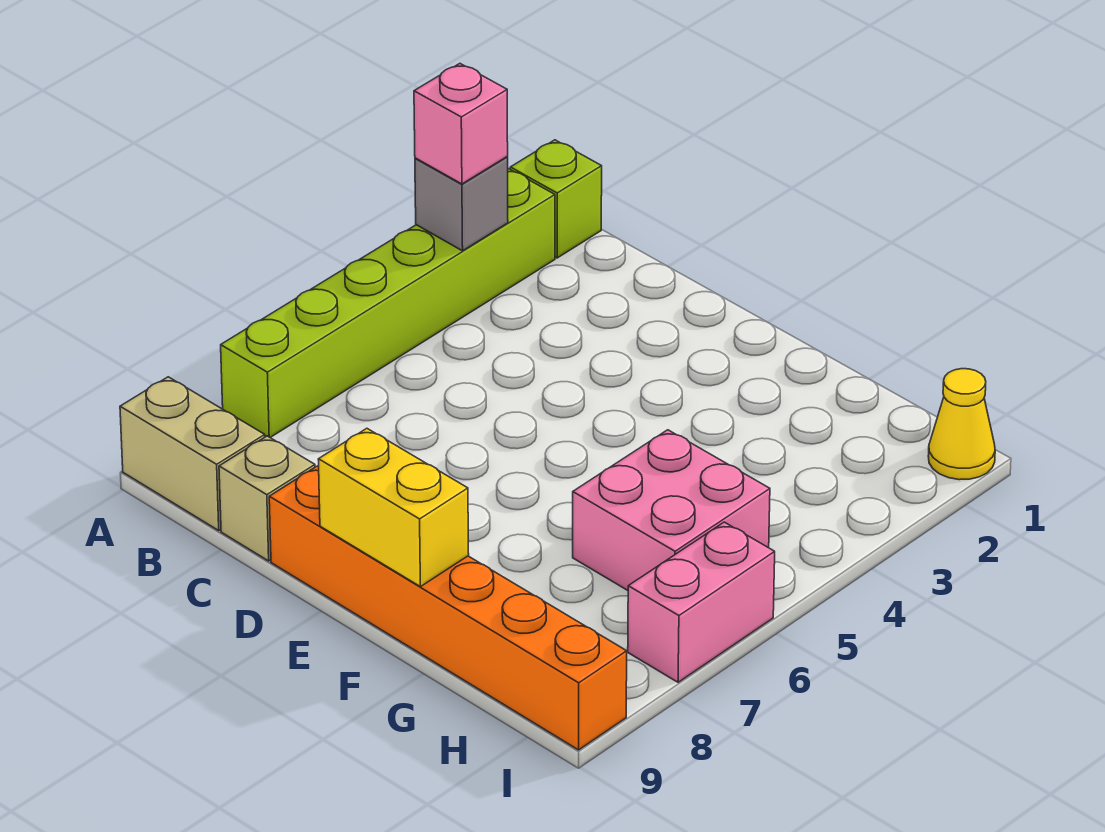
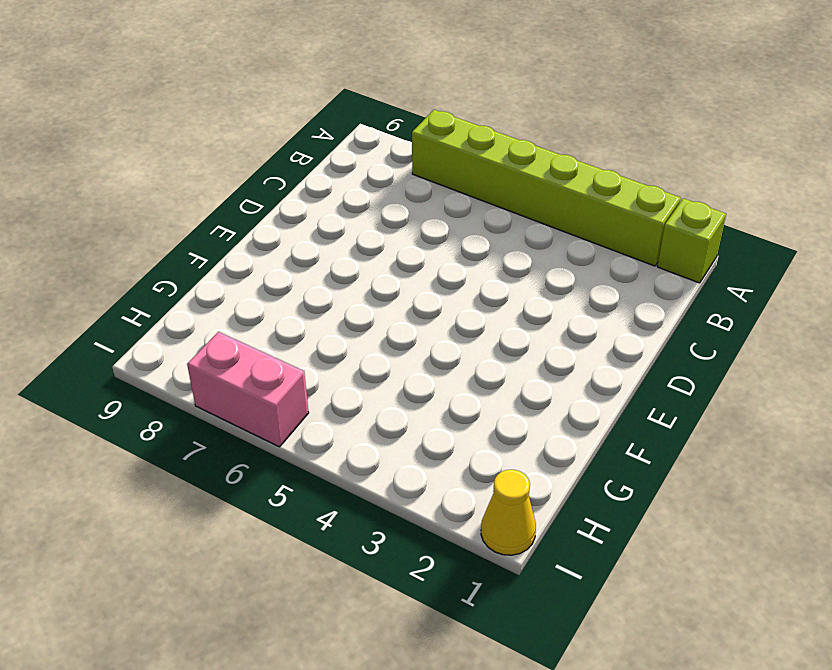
none -> tan brick A9:B9 level 1
none -> tan brick C9 level 1

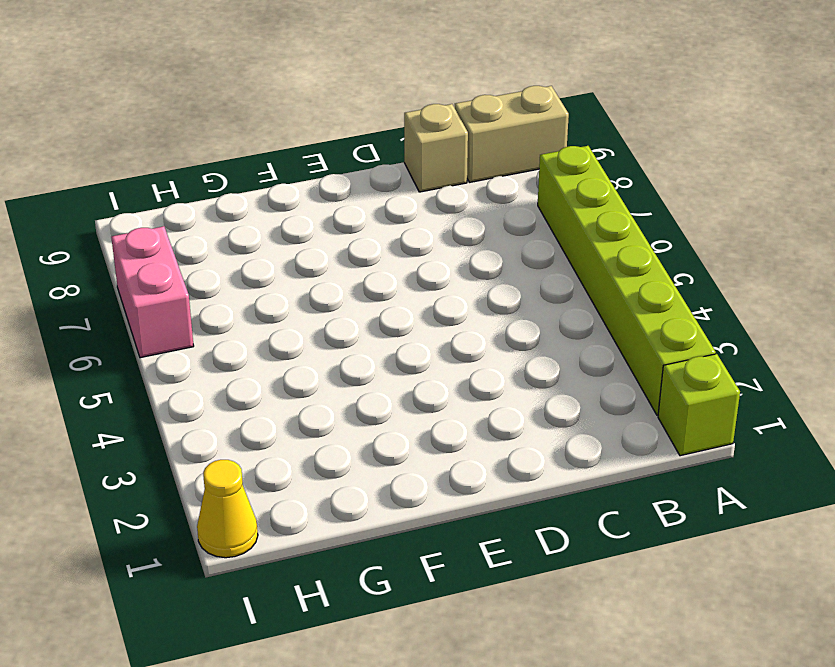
none -> orange brick D9:I9 level 1
none -> pink brick G5:H6 level 1

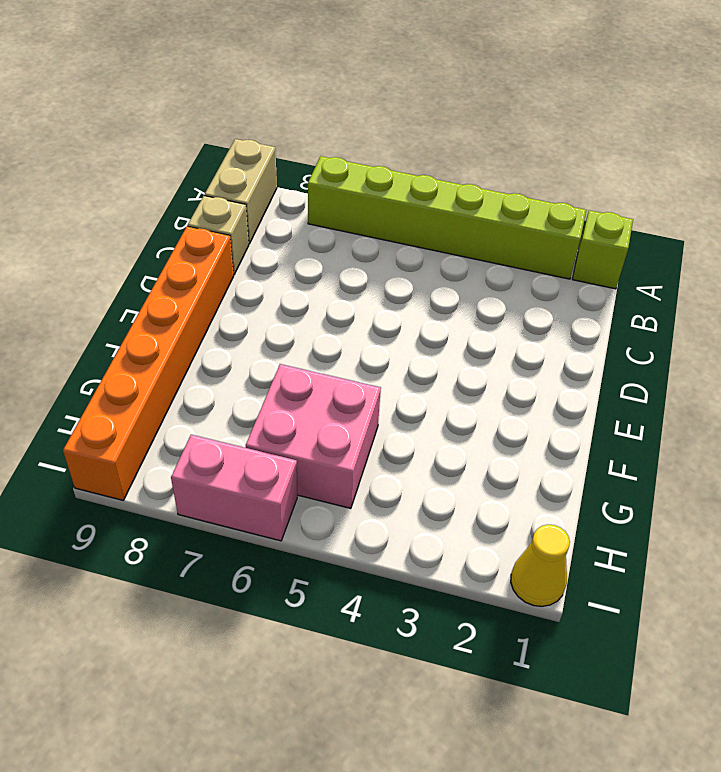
none -> grey brick A3 level 2
none -> yellow brick E9:F9 level 2

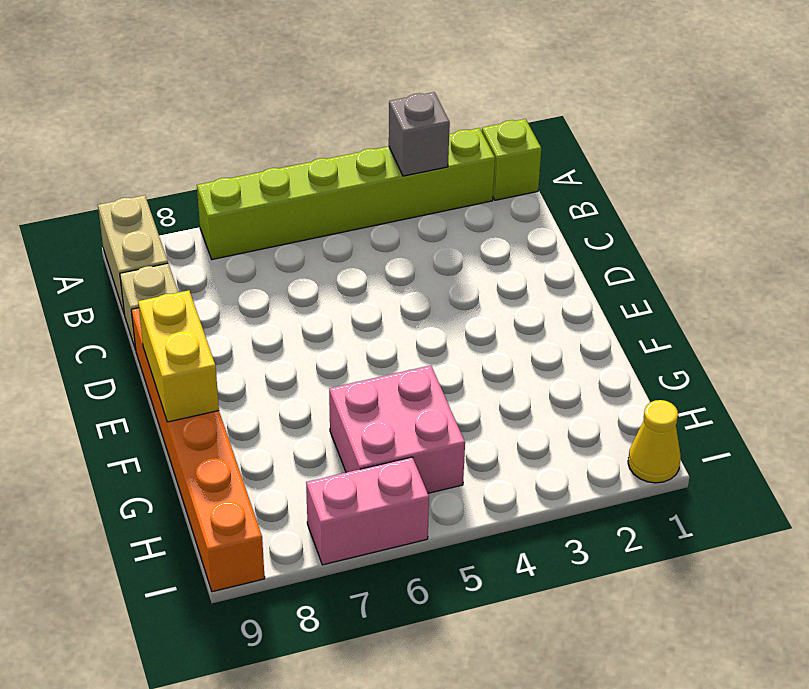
none -> pink brick A3 level 3

